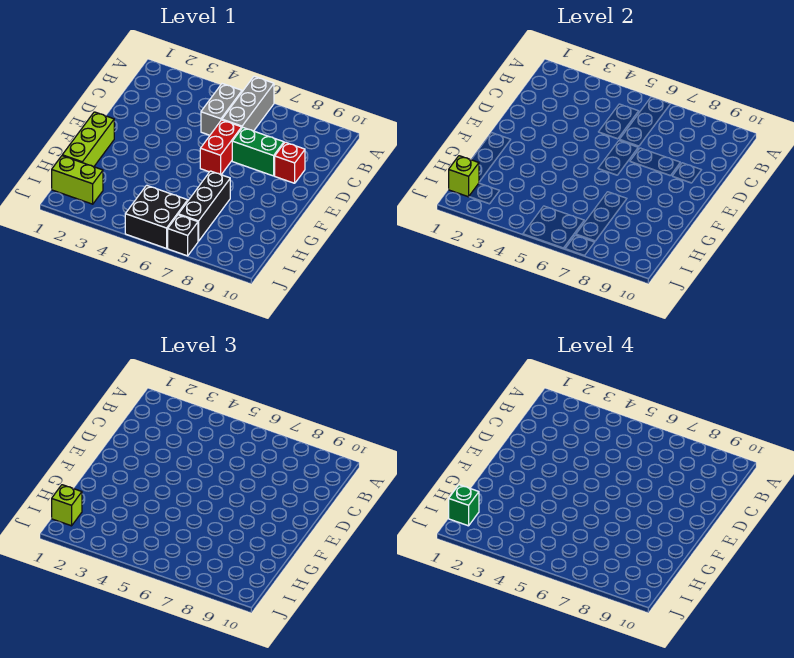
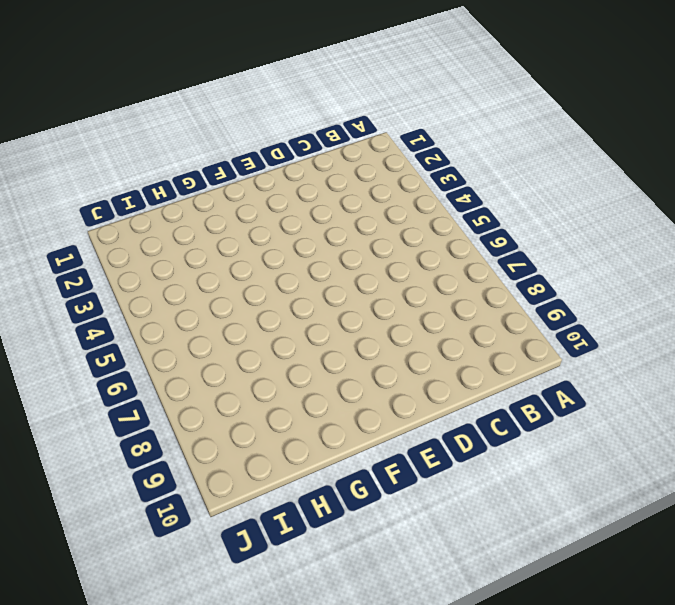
none -> grey brick A6:C6 level 1
none -> grey brick B5:C5 level 1
none -> red brick D6:E6 level 1

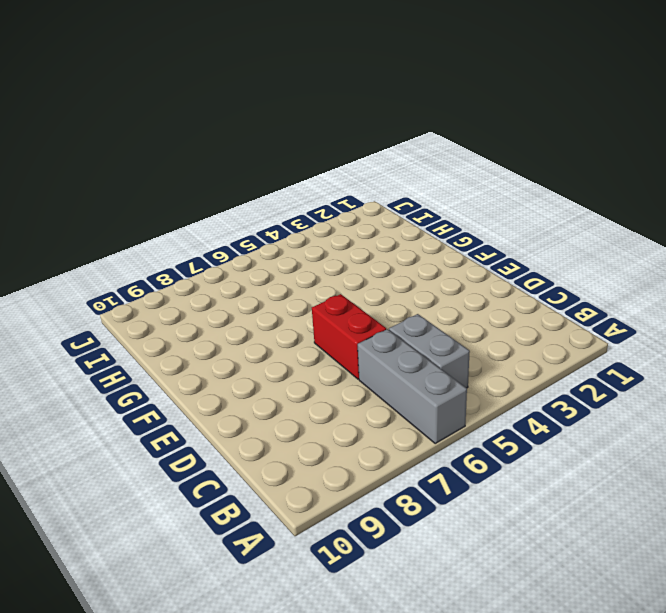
none -> green brick D7:D8 level 1
none -> red brick D9 level 1
none -> lime brick F1:H1 level 1

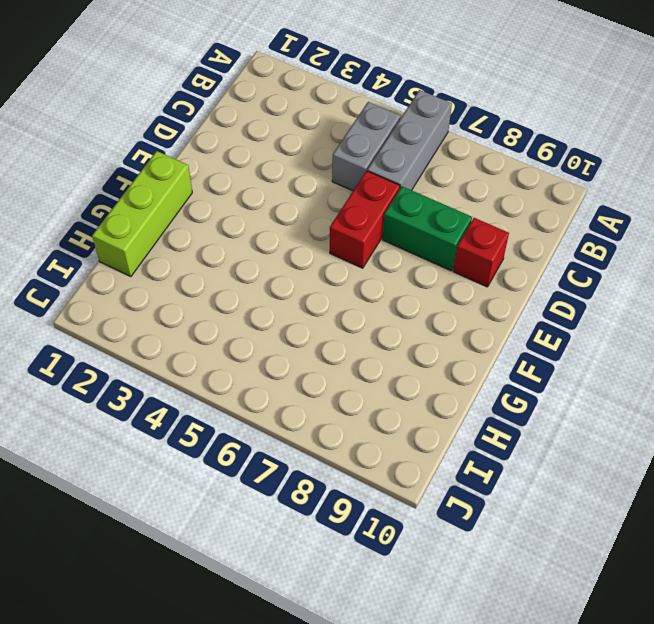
none -> black brick G7:I7 level 1
none -> lime brick I1:I2 level 1
none -> black brick I5:J6 level 1

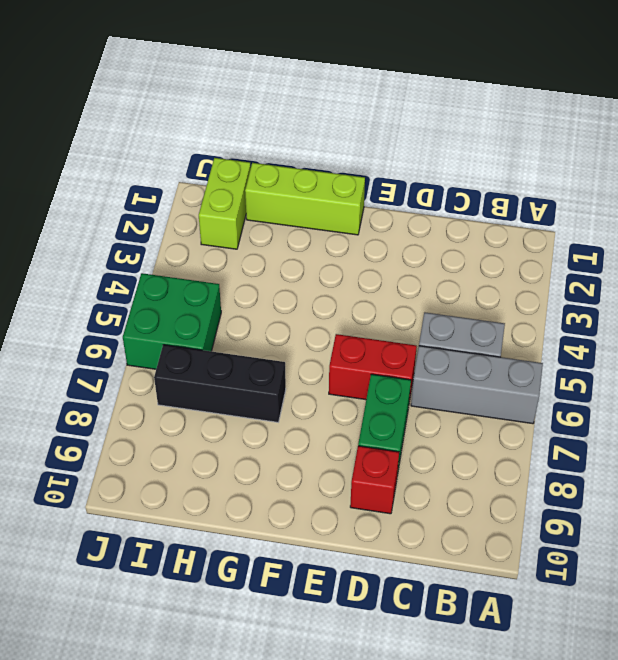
green brick I5:J6 level 1 -> black brick I5:J6 level 1
none -> black brick J7 level 1
none -> lime brick I1 level 2
none -> lime brick I1 level 3

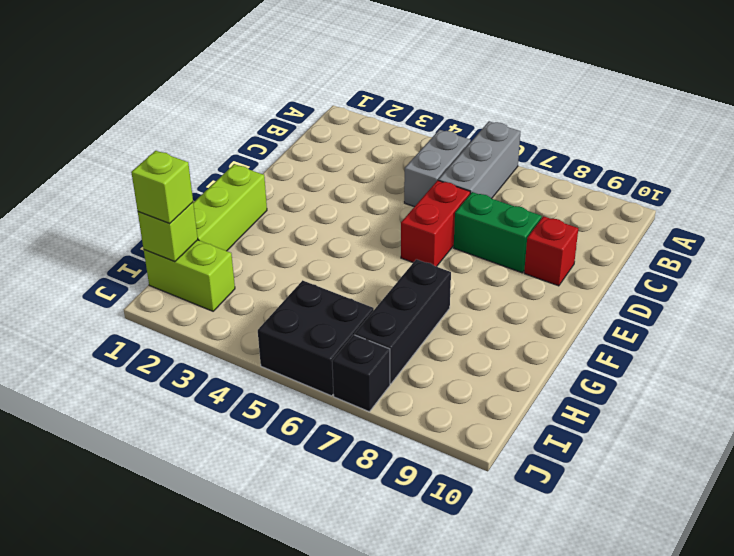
none -> green brick I1 level 4

